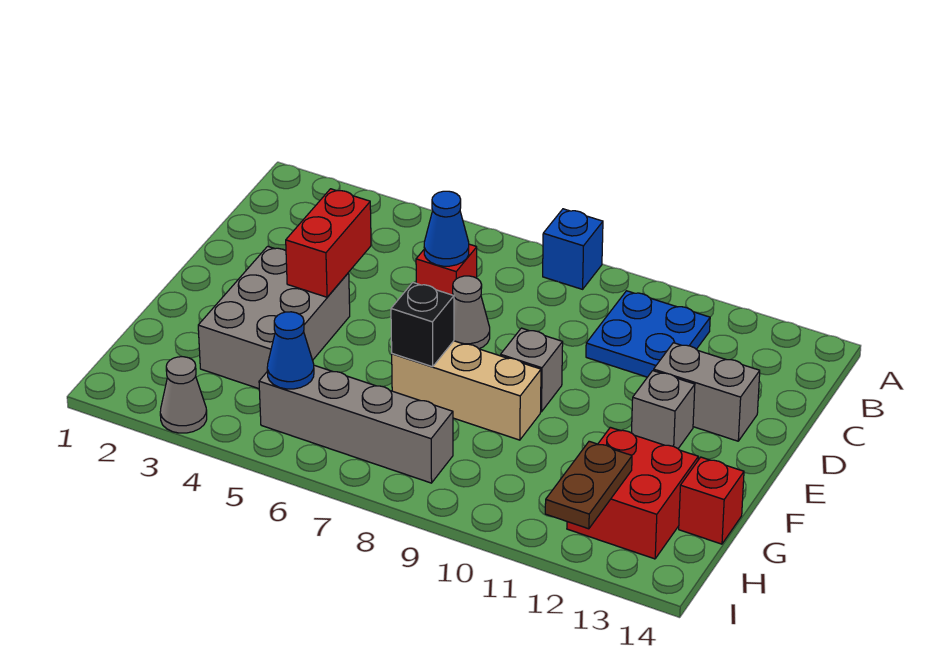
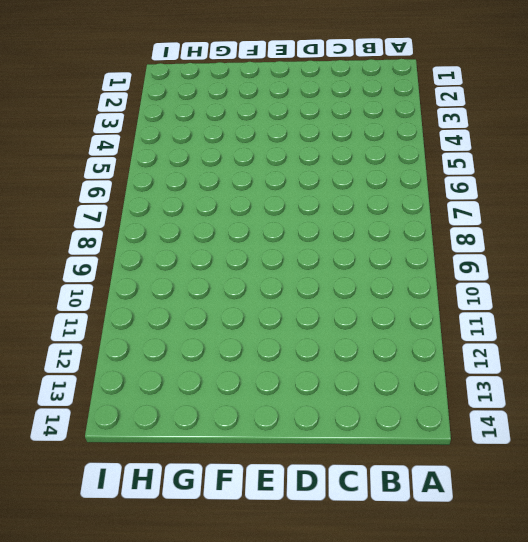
none -> blue brick A8 level 1
none -> blue plate B10:C11 level 1
none -> red brick C6 level 1

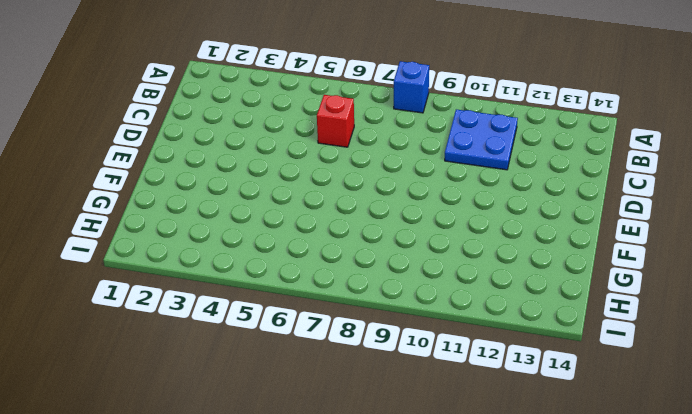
none -> grey cone D7 level 1
none -> grey brick D12:D13 level 1
none -> grey brick E3:G4 level 1

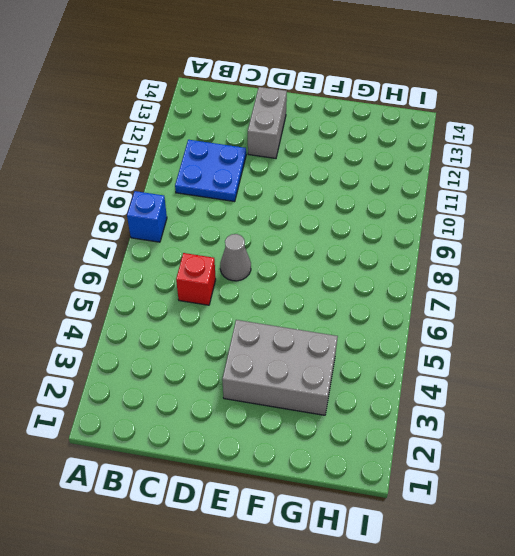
none -> grey brick E9 level 1
none -> grey brick E12 level 1
none -> tan brick F7:F9 level 1

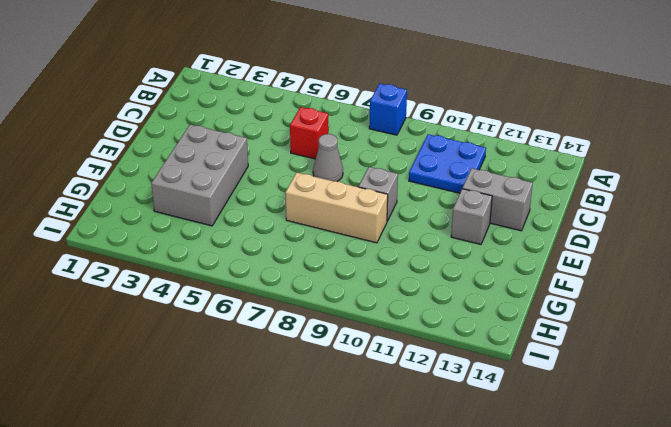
none -> red brick G12:H13 level 1
none -> red brick G14 level 1
none -> grey brick H5:H8 level 1

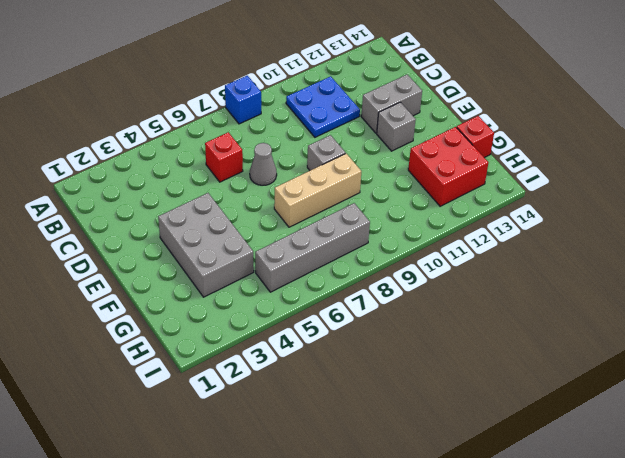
none -> grey cone I3 level 1
none -> blue cone C6 level 2
none -> red brick D4:E4 level 2

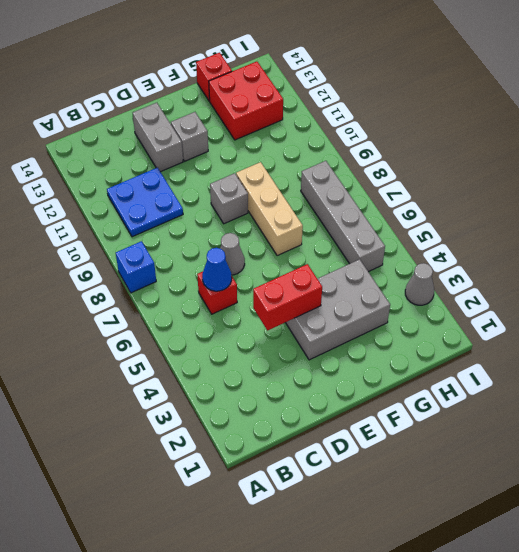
none -> black brick F7 level 2
none -> blue cone H5 level 2
none -> brown plate H12:I12 level 2

